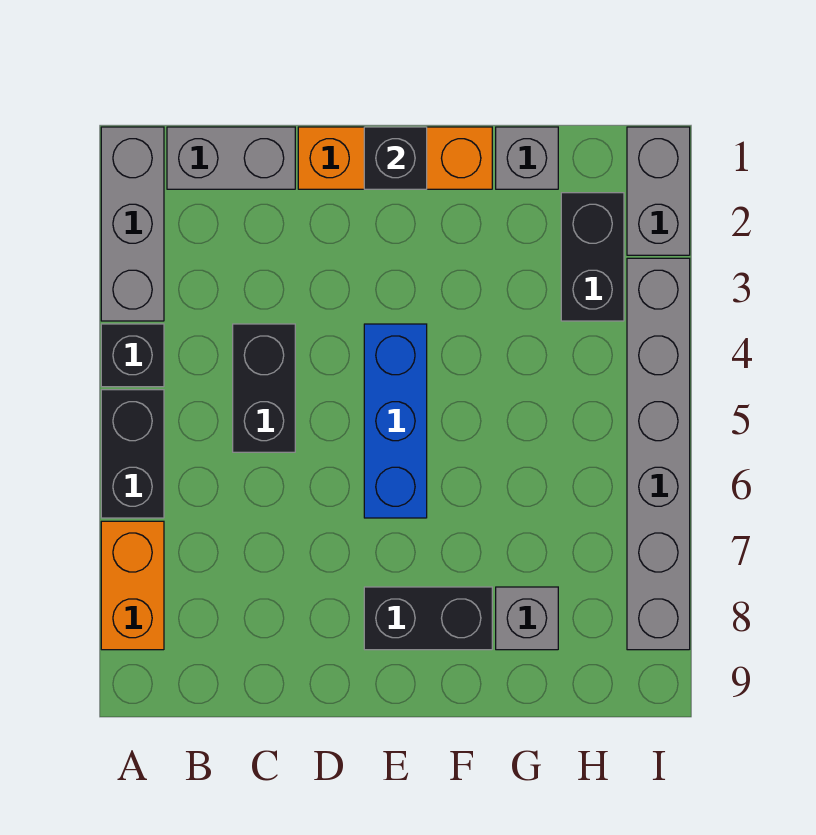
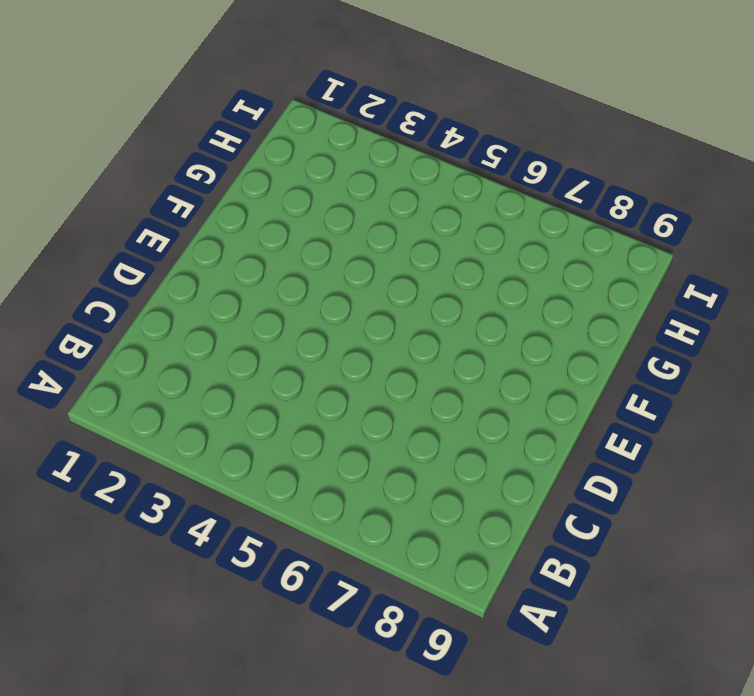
none -> grey brick A1:A3 level 1
none -> black brick A4 level 1
none -> black brick A5:A6 level 1

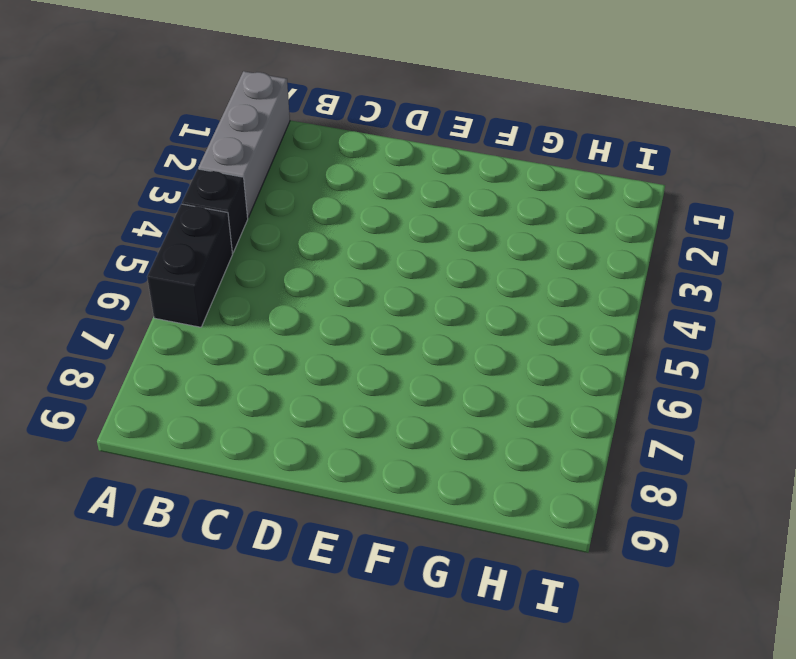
none -> orange brick A7:A8 level 1
none -> grey brick B1:C1 level 1
none -> black brick C4:C5 level 1

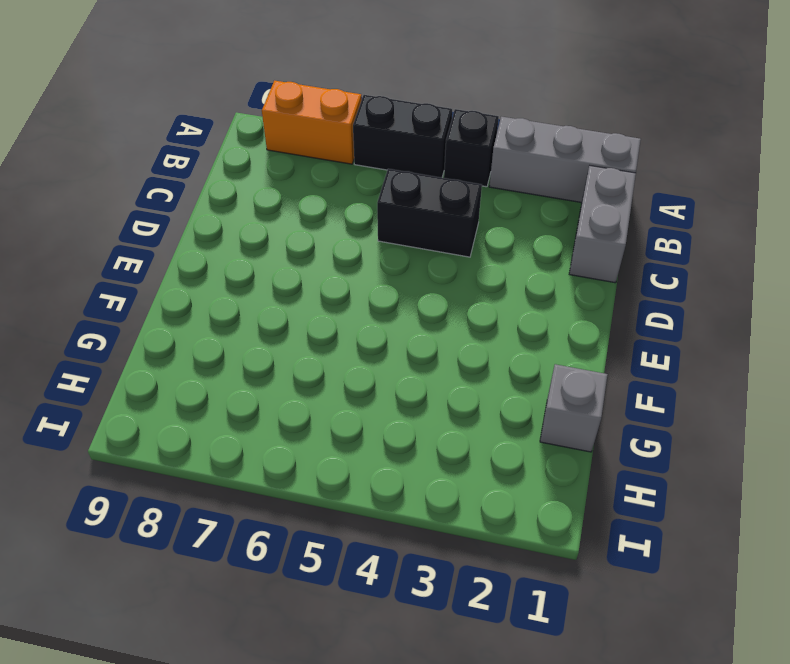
none -> orange brick D1:F1 level 1
none -> blue brick E4:E6 level 1
none -> black brick E8:F8 level 1

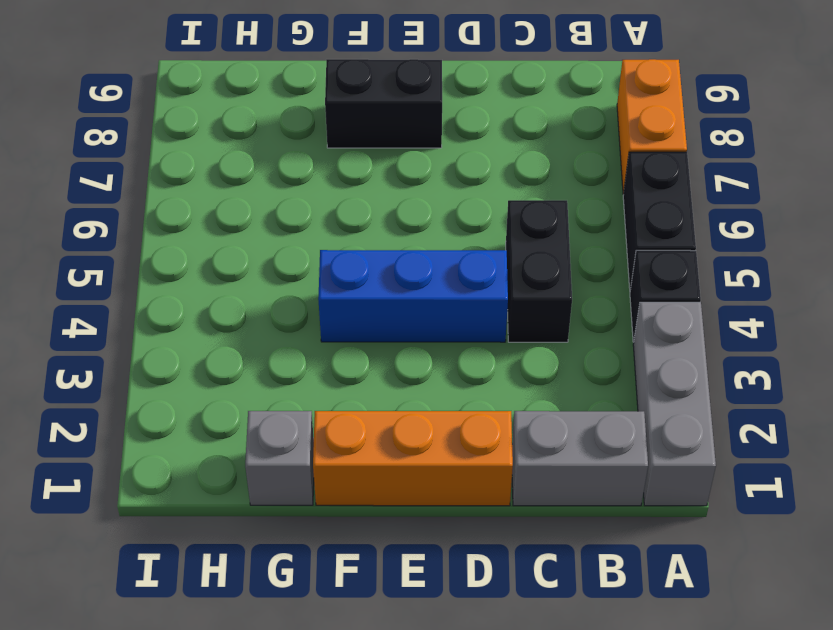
blue brick D4:F4 level 1 -> blue brick E4:E6 level 1
none -> grey brick G8 level 1
none -> black brick H2:H3 level 1
none -> grey brick I1:I2 level 1

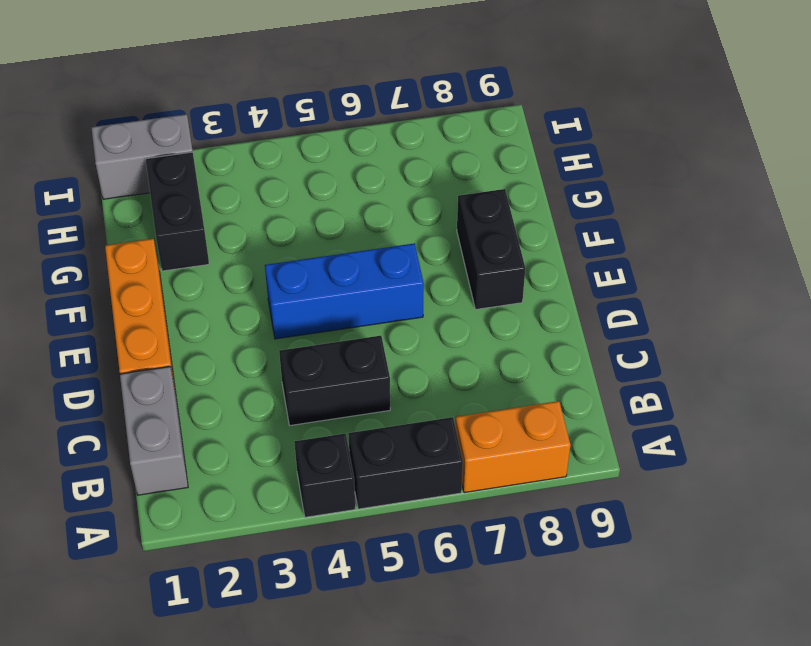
black brick G2:H2 level 1 -> black brick H2:H3 level 1
none -> grey brick A1:A3 level 1
none -> grey brick G1 level 1
none -> grey brick G8 level 1

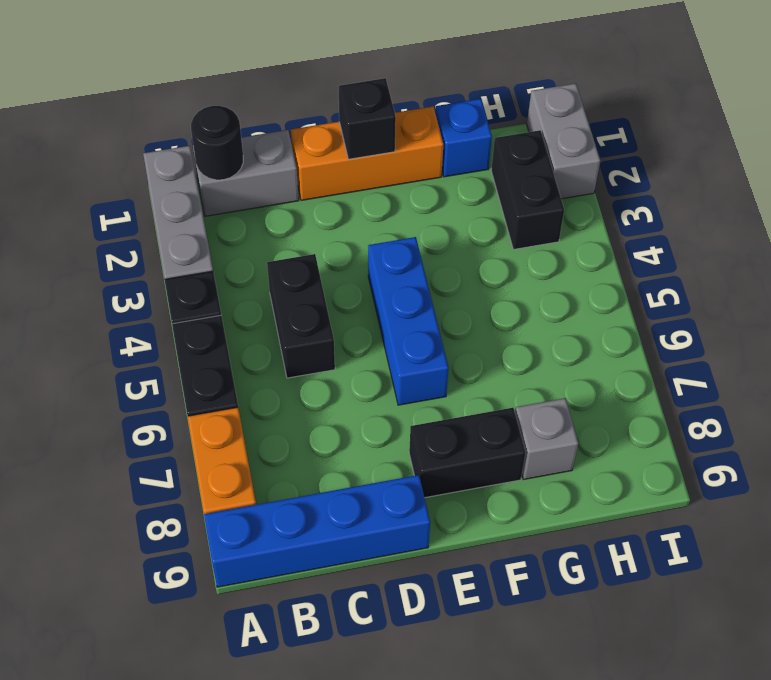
blue brick A9:D9 level 1 -> none
black round brick B1 level 2 -> none
blue brick G1 level 1 -> grey brick G1 level 1
none -> grey brick I3:I8 level 1

